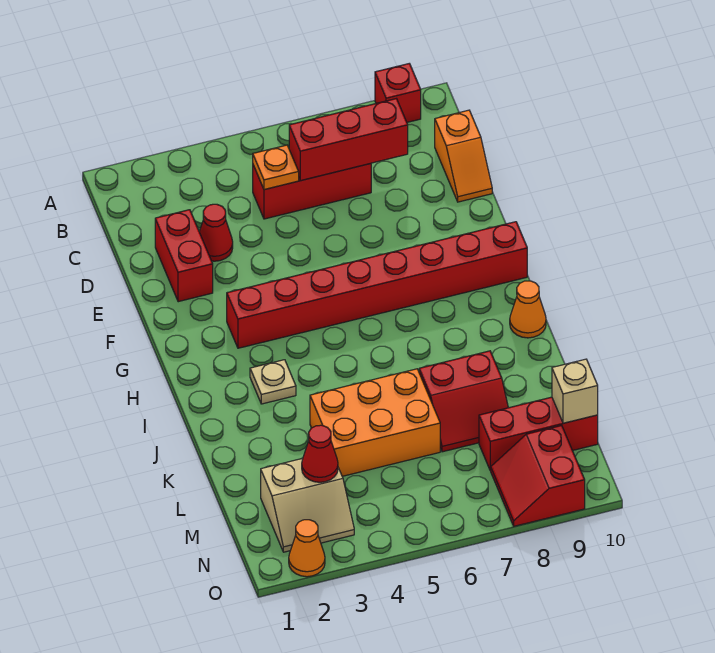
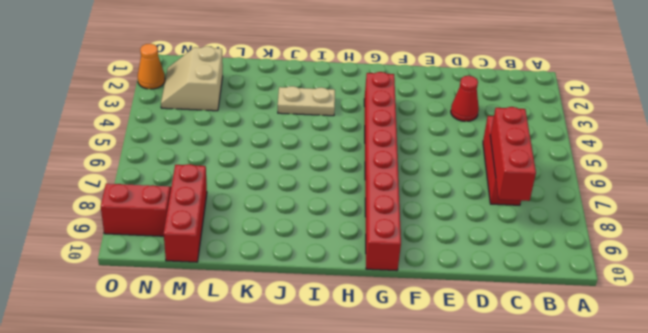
tan plate I3:J3 level 1 -> tan plate I3 level 1
none -> red brick A9 level 1
none -> orange slope C10:D10 level 1 top C
none -> red brick D2:E2 level 1

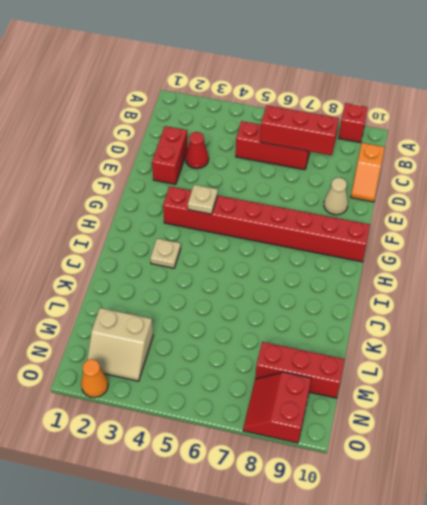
tan cone E9 level 1 -> none
tan plate G4 level 2 -> none
none -> orange cone I10 level 1
none -> orange brick K4:L6 level 1
none -> red slope K7:L8 level 1 top K

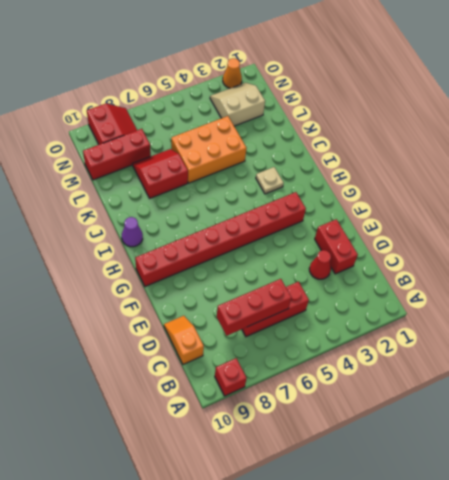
purple cone I10 level 1 -> orange cone I10 level 1
none -> orange plate C5 level 2
none -> red cone M3 level 2
none -> tan brick M10 level 2

